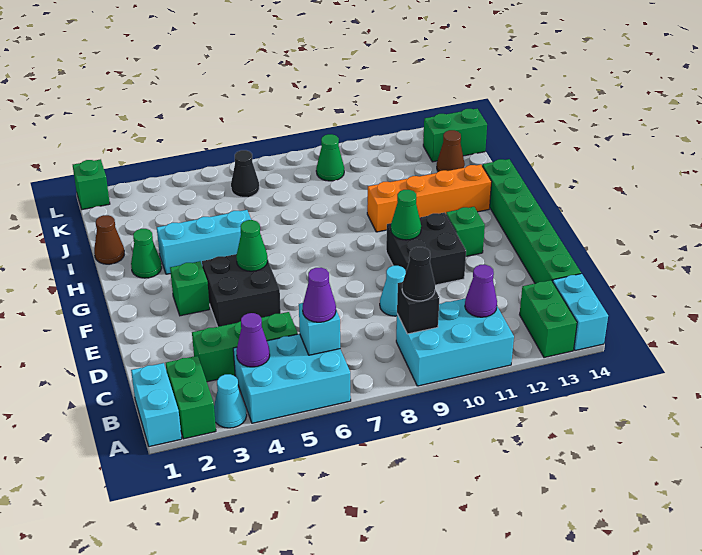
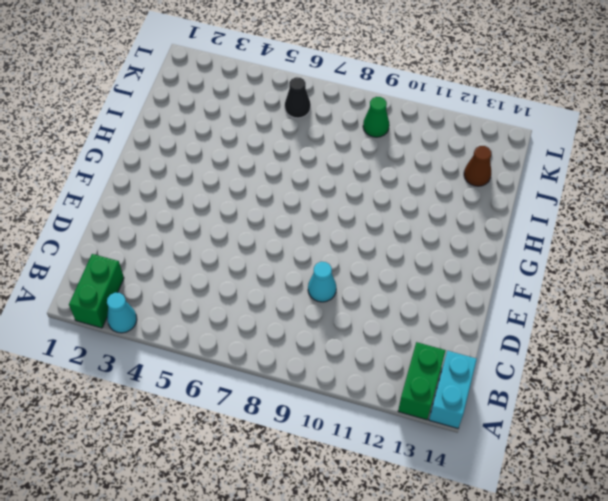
none -> cyan brick A1:B1 level 1
none -> cyan brick A4:B6 level 1
none -> cyan brick A9:B11 level 1
none -> green brick C3:C5 level 1

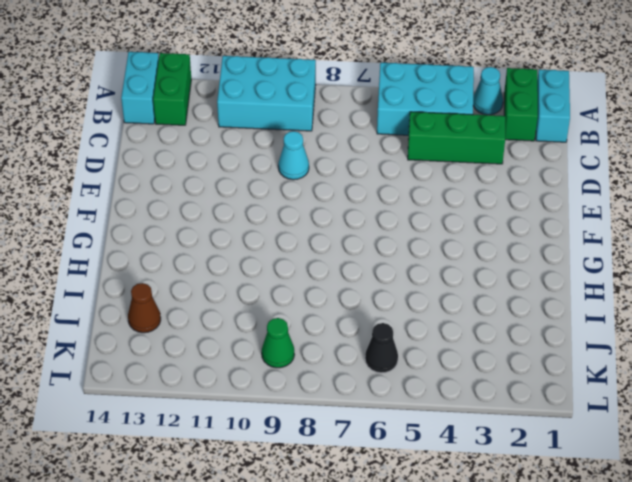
none -> green brick C14:H14 level 1
none -> black brick E4:F5 level 1
none -> black brick E10:F11 level 1
none -> green brick F3 level 1

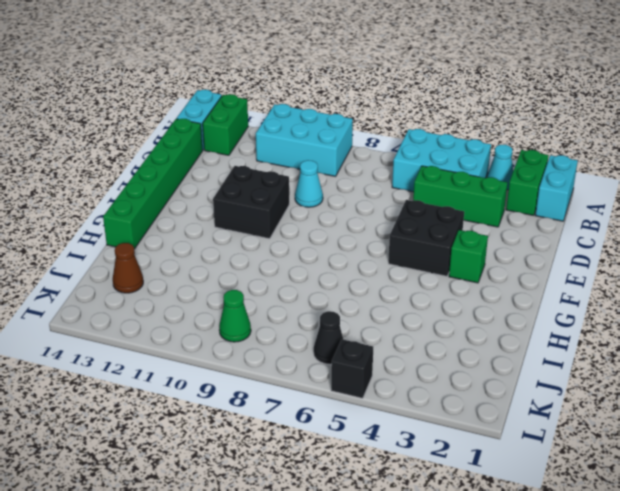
black brick L5 level 1 -> black brick B9 level 2
none -> green brick F12 level 1
none -> green cone H2 level 1
none -> cyan brick H3:H5 level 1
none -> orange brick H10:H13 level 1

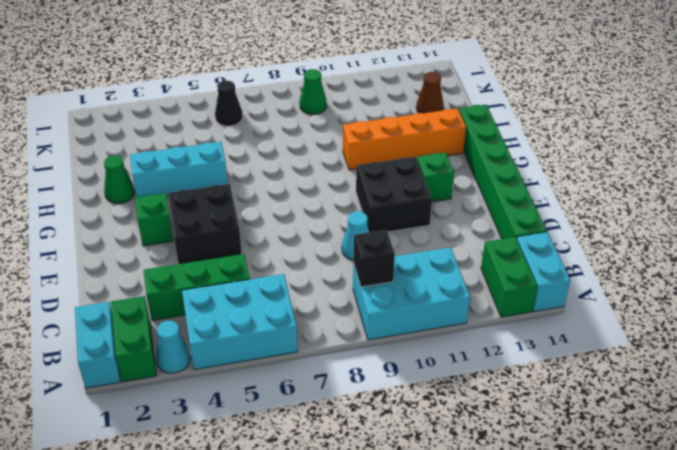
none -> brown cone I1 level 1
none -> green brick K13:K14 level 1
none -> green brick L1 level 1
none -> purple cone B4 level 2

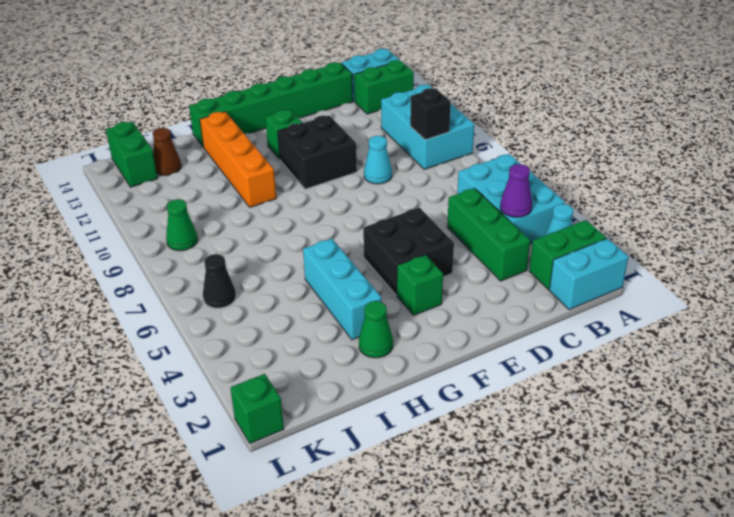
none -> brown cone I1 level 1
none -> cyan brick B6 level 2
none -> purple cone B11 level 2
none -> green cone F5 level 2

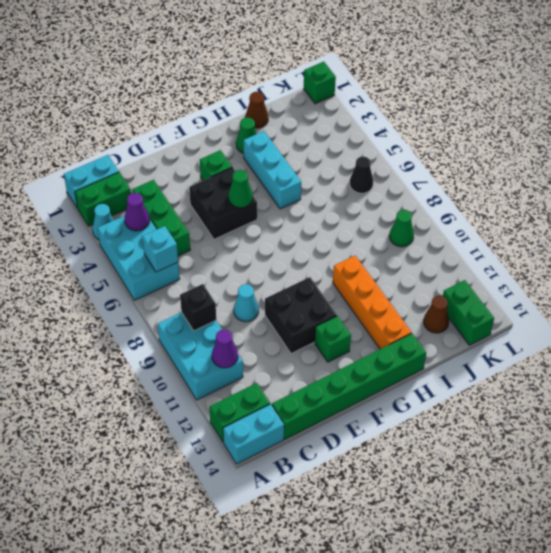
none -> green cone F10 level 2
none -> purple cone B6 level 3
none -> black cone B9 level 3

